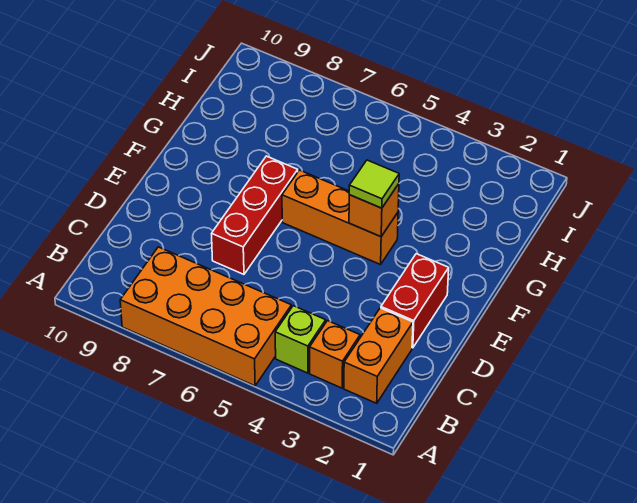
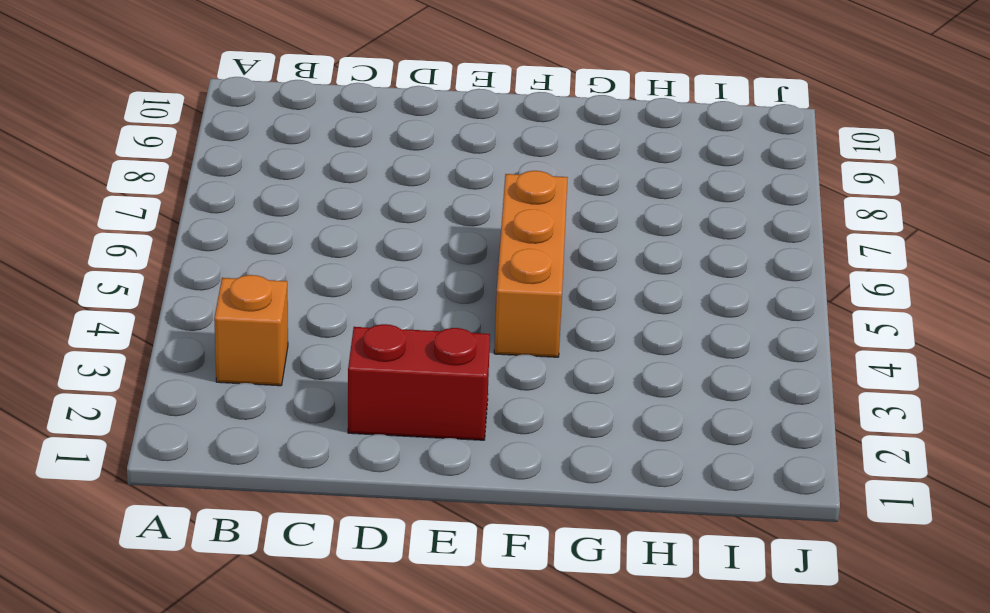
none -> orange brick A5:B8 level 1
none -> orange brick B2:C2 level 1

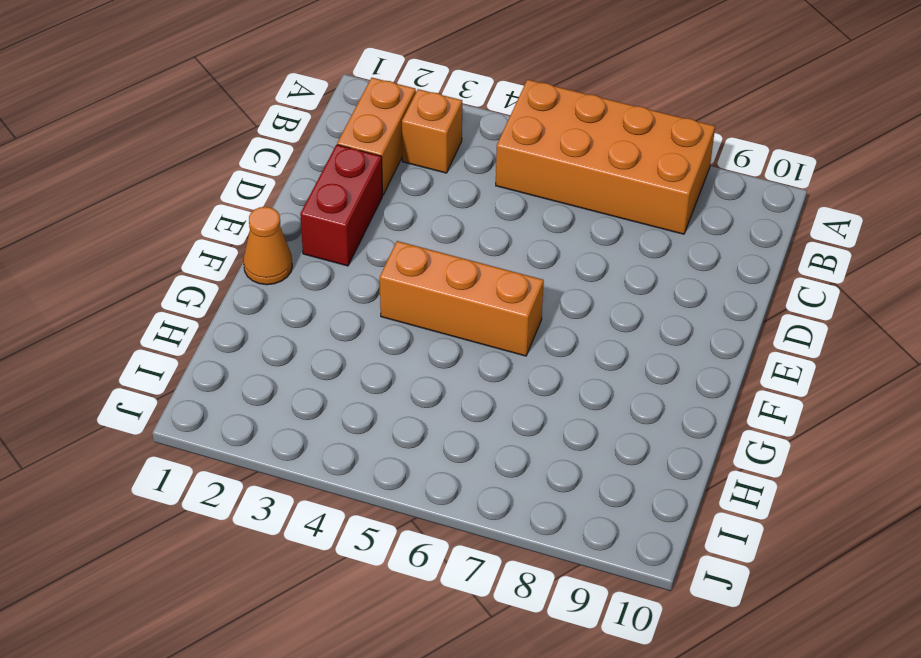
orange cone F1 level 1 -> none
none -> lime brick B4 level 1
none -> red brick D7:F7 level 1

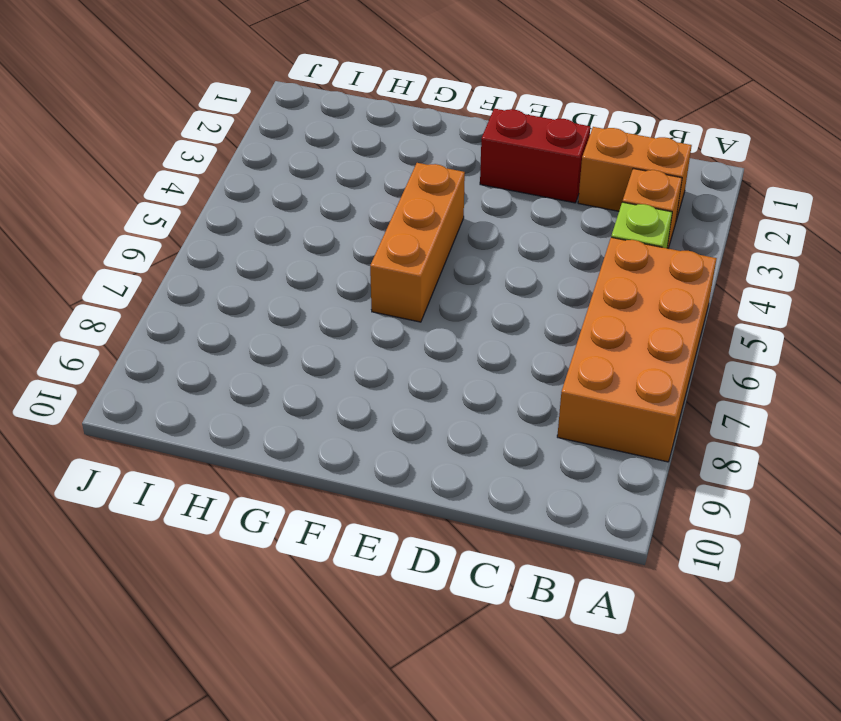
none -> red brick D7:F7 level 1
none -> orange brick F4 level 2

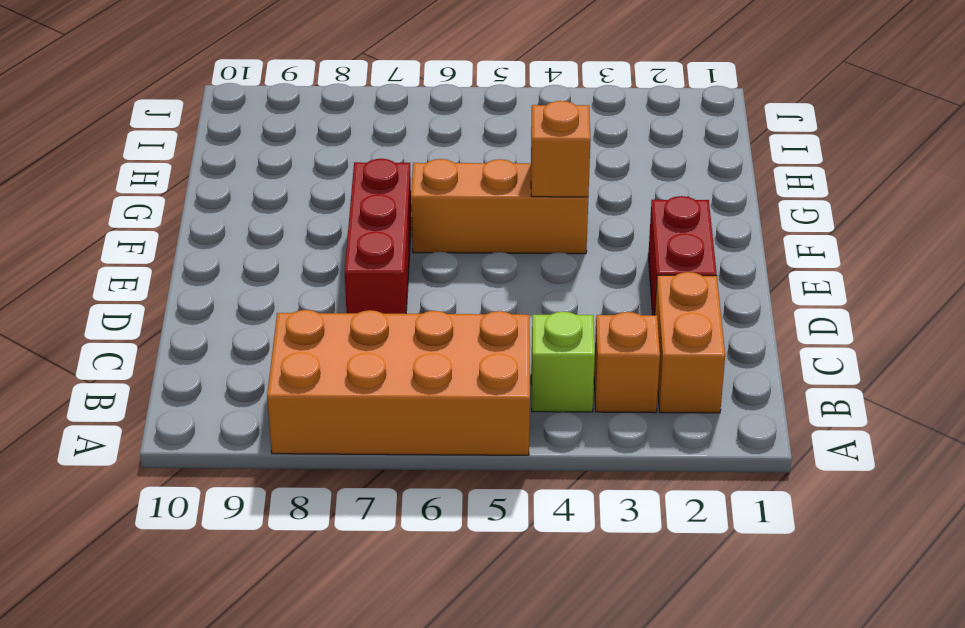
none -> lime tile F4 level 3

